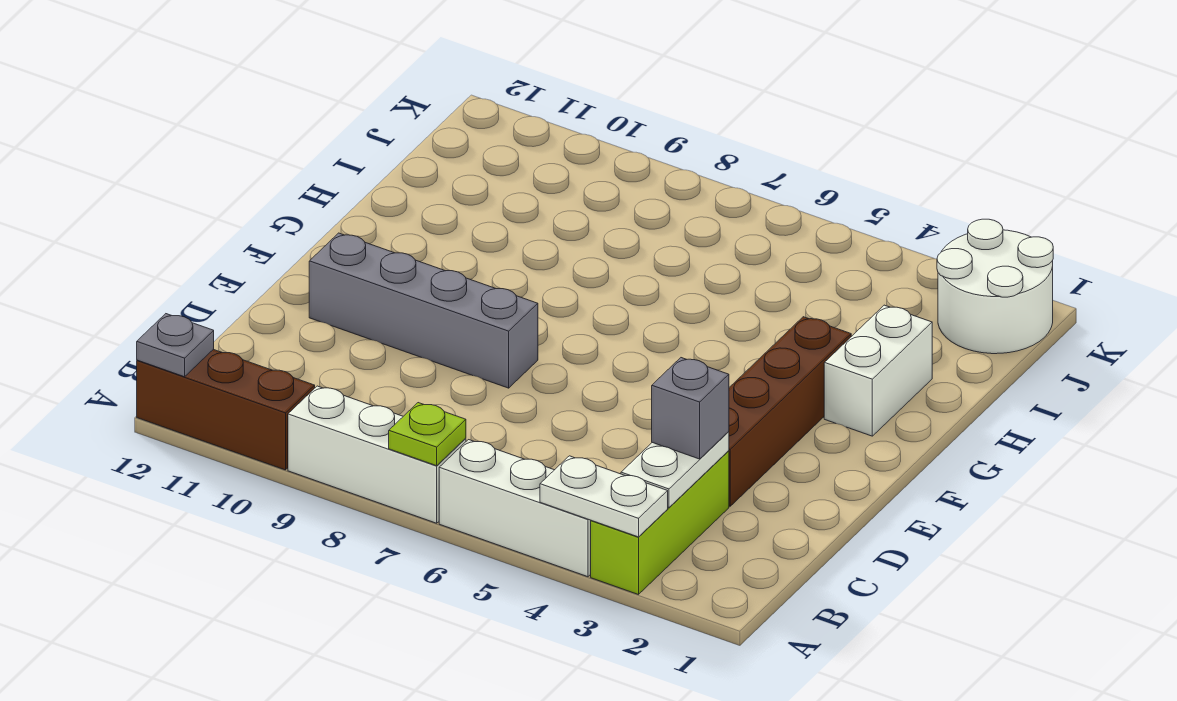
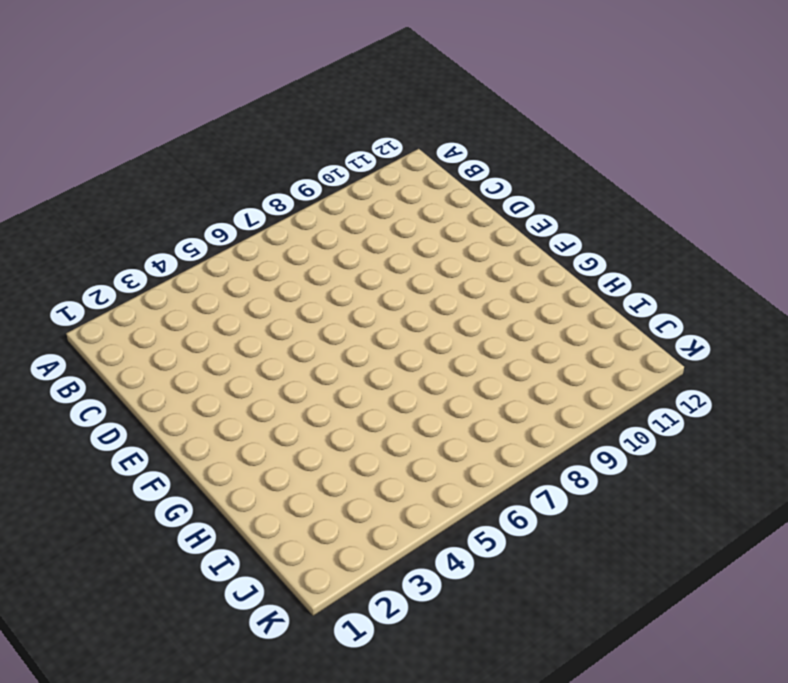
none -> lime brick A3:C3 level 1
none -> white brick A4:A6 level 1
none -> white brick A7:A9 level 1

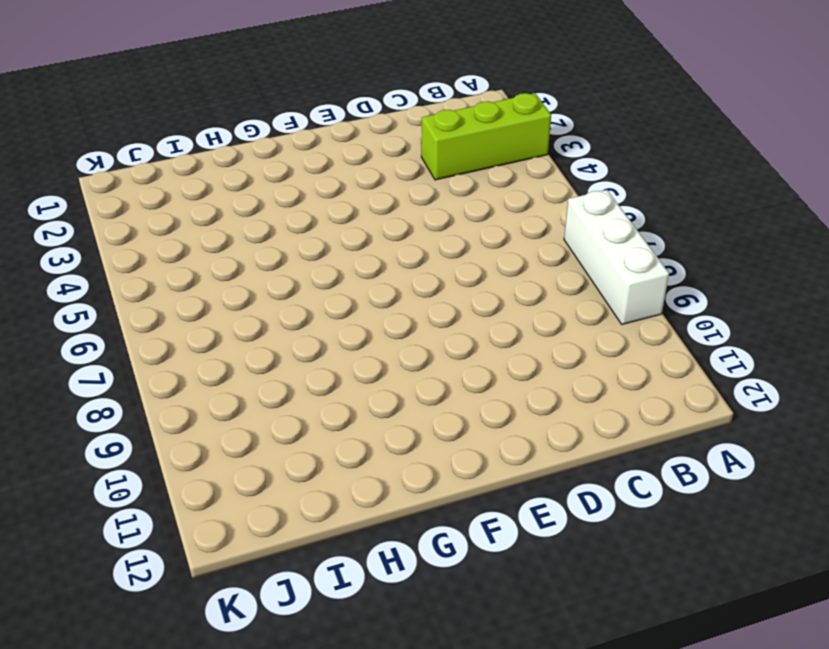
none -> white brick A4:A6 level 1
none -> brown brick A10:A12 level 1
none -> brown brick D3:G3 level 1

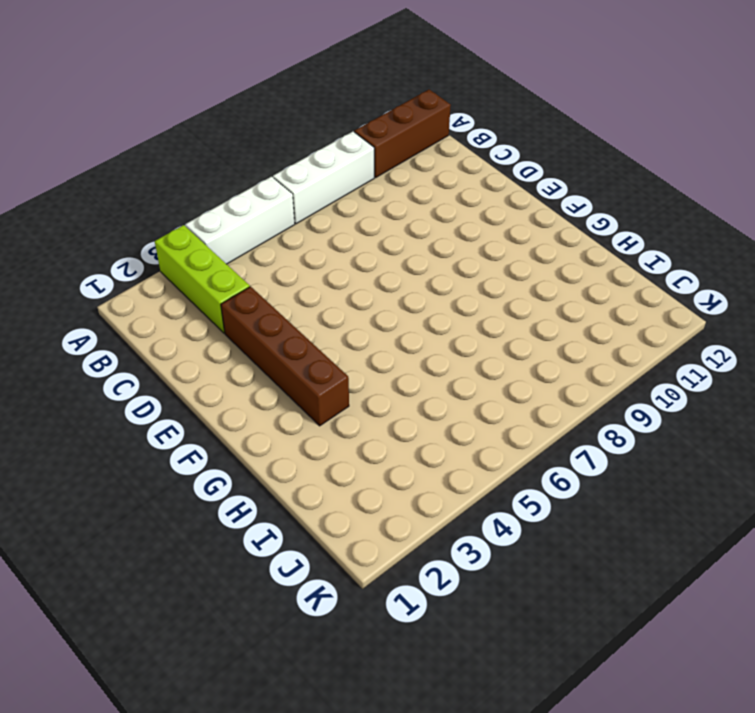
none -> grey brick E8:E11 level 1
none -> white brick G2:H2 level 1
none -> white round brick J1:K2 level 1

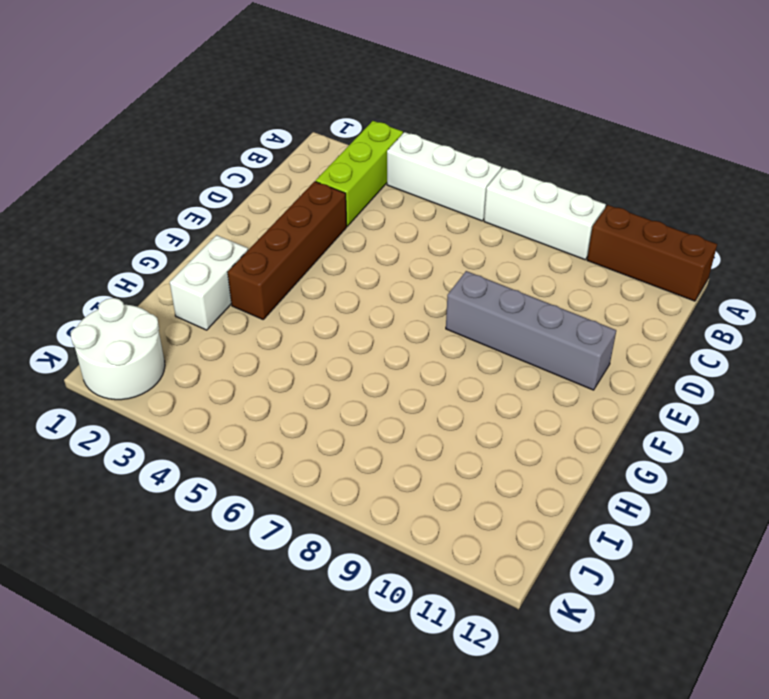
none -> white plate A3:A4 level 2
none -> lime plate A7 level 2
none -> grey plate A12 level 2

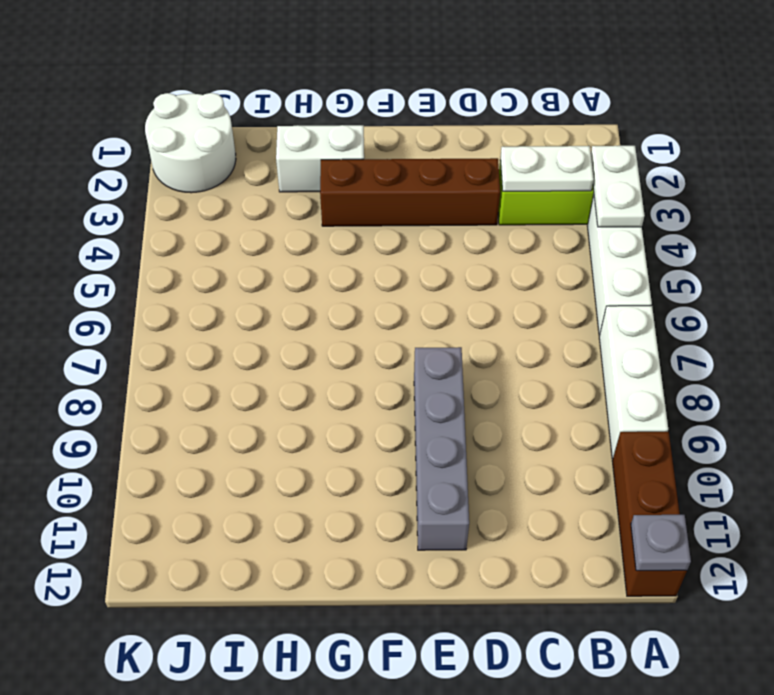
none -> lime plate A7 level 2
none -> grey brick C3 level 3

